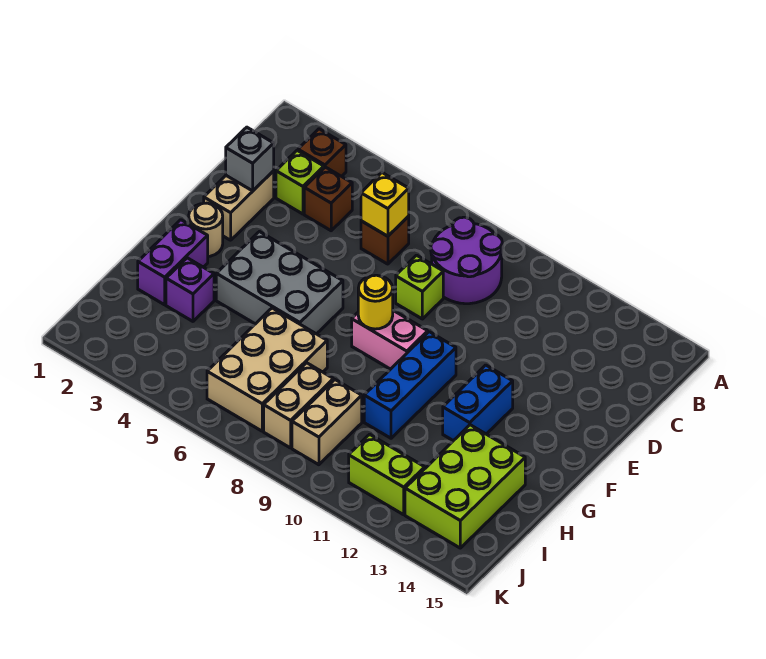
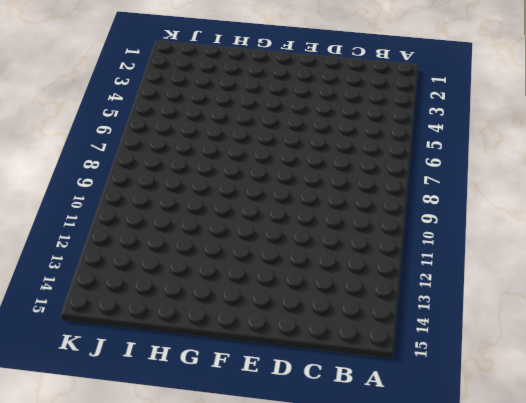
none -> brown brick B3 level 1
none -> purple round brick B8:C9 level 1
none -> lime brick C3 level 1

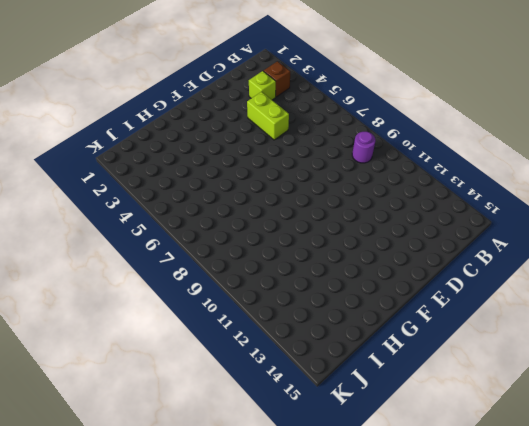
purple round brick B9 level 1 -> purple round brick B8:C9 level 1
lime brick D4:D5 level 1 -> lime brick J11:J12 level 1
none -> brown brick C4 level 1
none -> brown brick C6 level 1
none -> tan brick D2:E2 level 1

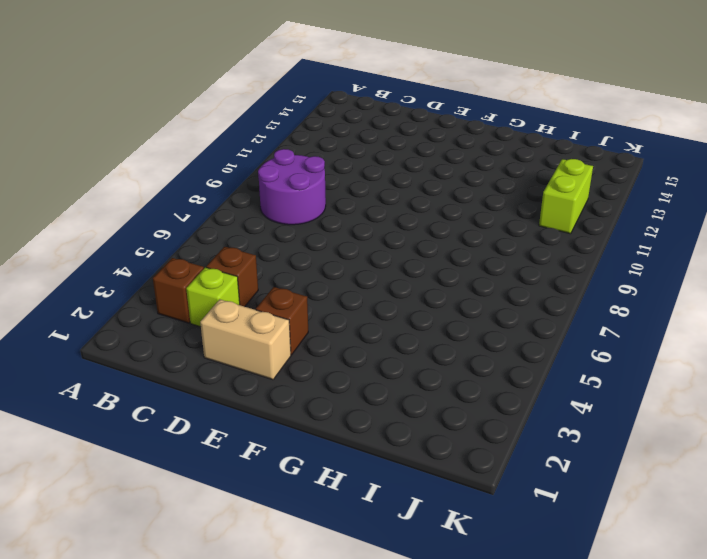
brown brick E3 level 1 -> brown brick C6 level 1
none -> lime brick D8 level 1
none -> tan round brick F2 level 1
none -> grey brick F4:G6 level 1

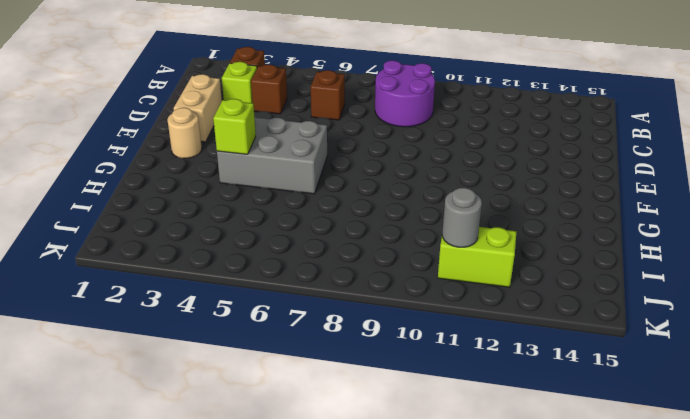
lime brick G4 level 2 -> lime brick D8 level 1
grey round brick J11 level 2 -> none
none -> pink brick F8:F9 level 1
none -> blue brick F10:H10 level 1
none -> blue brick F12:G12 level 1

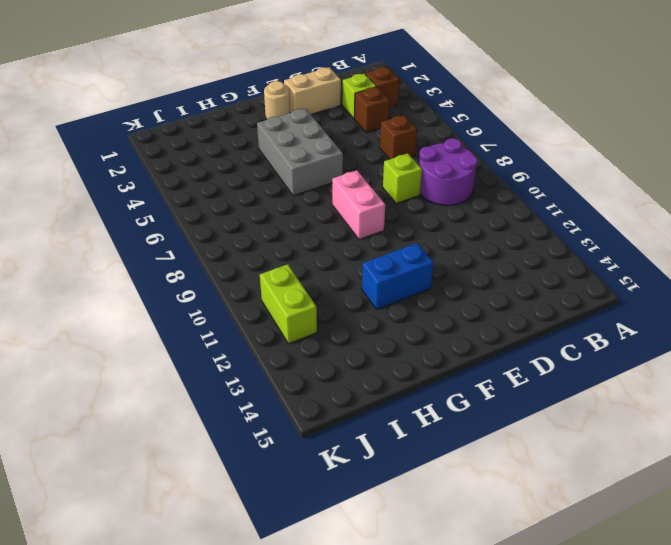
none -> blue brick F10:H10 level 1
none -> purple brick G2:H2 level 1
none -> purple brick H3 level 1

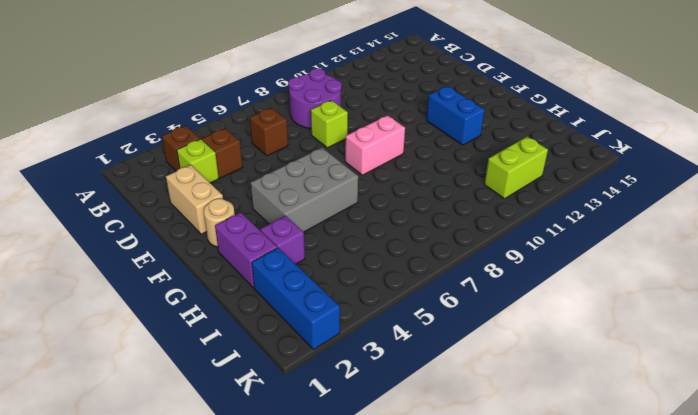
blue brick I2:K2 level 1 -> blue brick F10:H10 level 1
none -> tan brick H6:J7 level 1
none -> lime brick H13:J14 level 1
none -> tan brick I8:J8 level 1

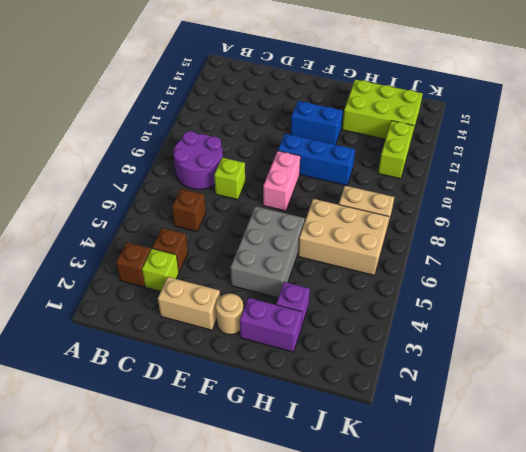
none -> tan brick I9:J9 level 1
none -> yellow brick C6 level 2
none -> grey brick D2 level 2

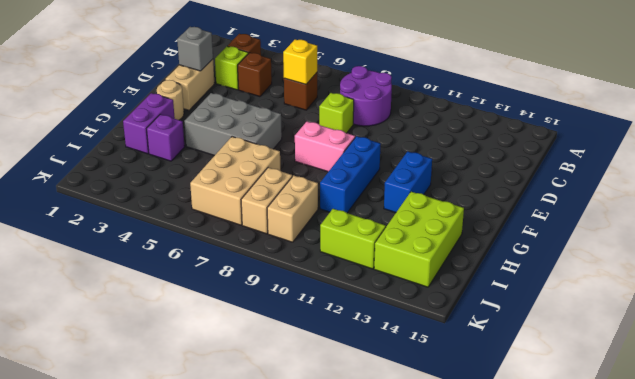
none -> yellow round brick F8 level 2

